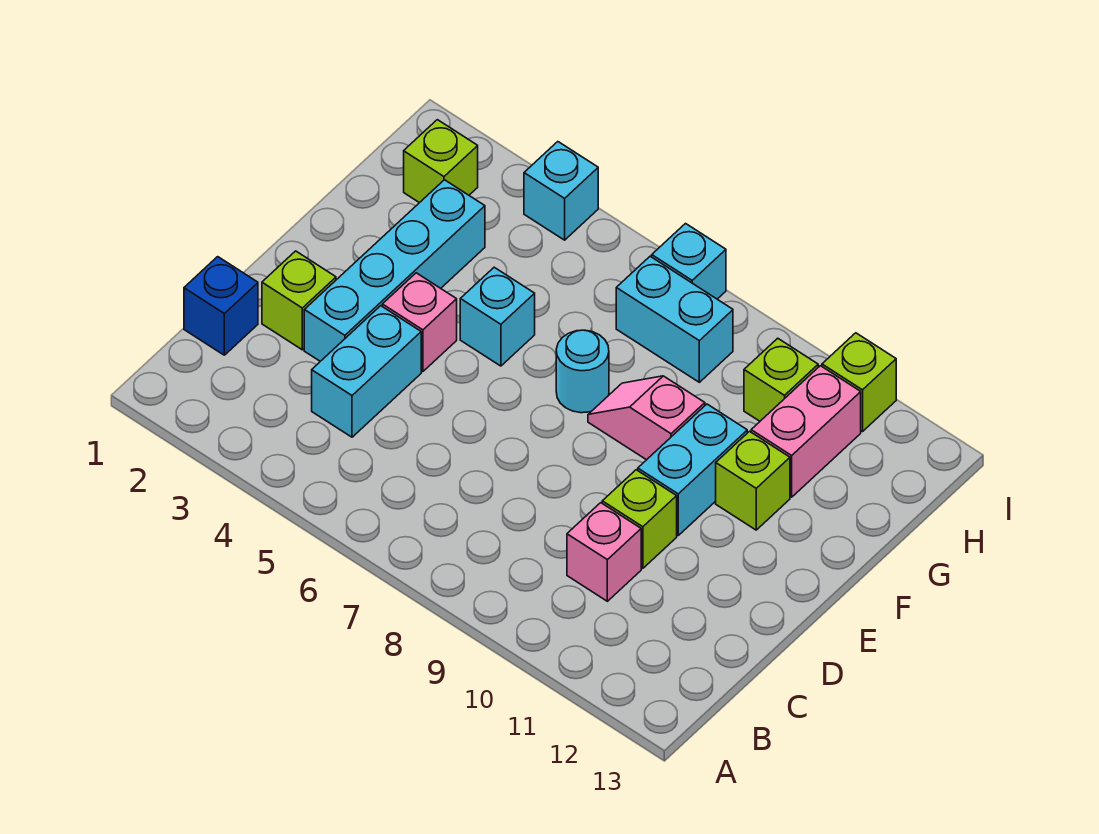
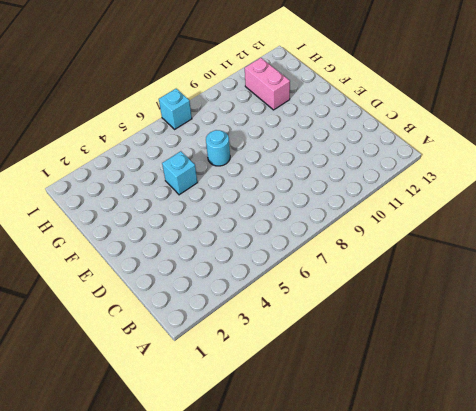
none -> blue brick C1 level 1
none -> cyan brick C4:D4 level 1
none -> pink brick C10 level 1

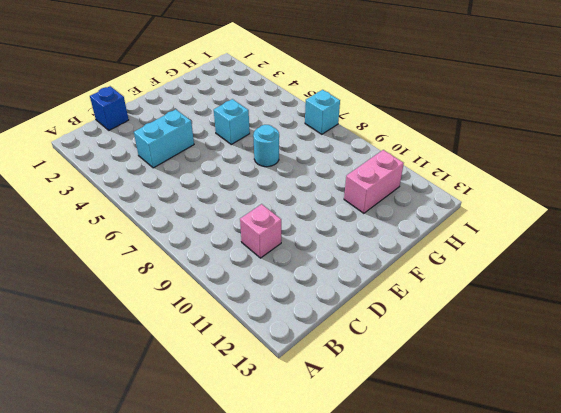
none -> lime brick D2 level 1
none -> cyan brick D3:G3 level 1
none -> lime brick D10 level 1

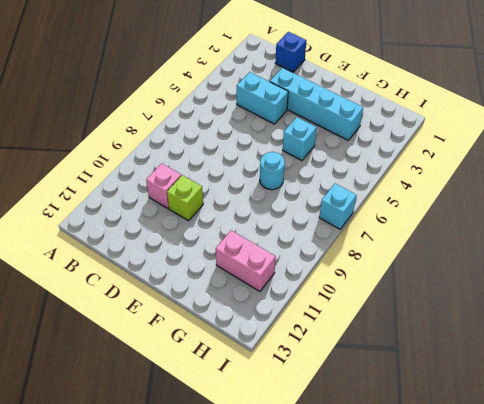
none -> lime brick D2 level 1
none -> pink brick E4 level 1
none -> cyan brick E10:F10 level 1

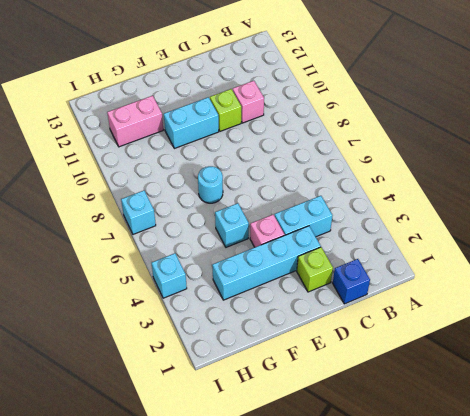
none -> pink slope F8:F9 level 1 top 9
none -> lime brick F11 level 1
none -> lime brick H2 level 1

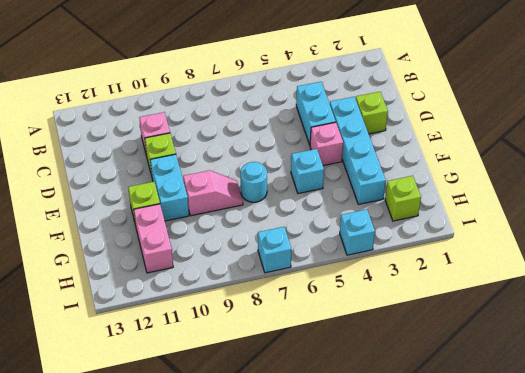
none -> blue brick C1 level 1
none -> cyan brick H7:H8 level 1
none -> lime brick H10 level 1

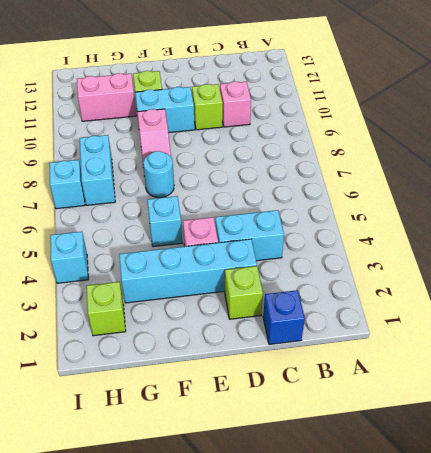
none -> lime brick H10 level 1
none -> lime brick I11 level 1

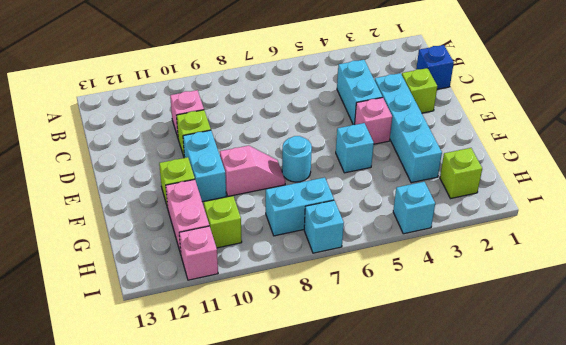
pink brick I11 level 1 -> lime brick I11 level 1

